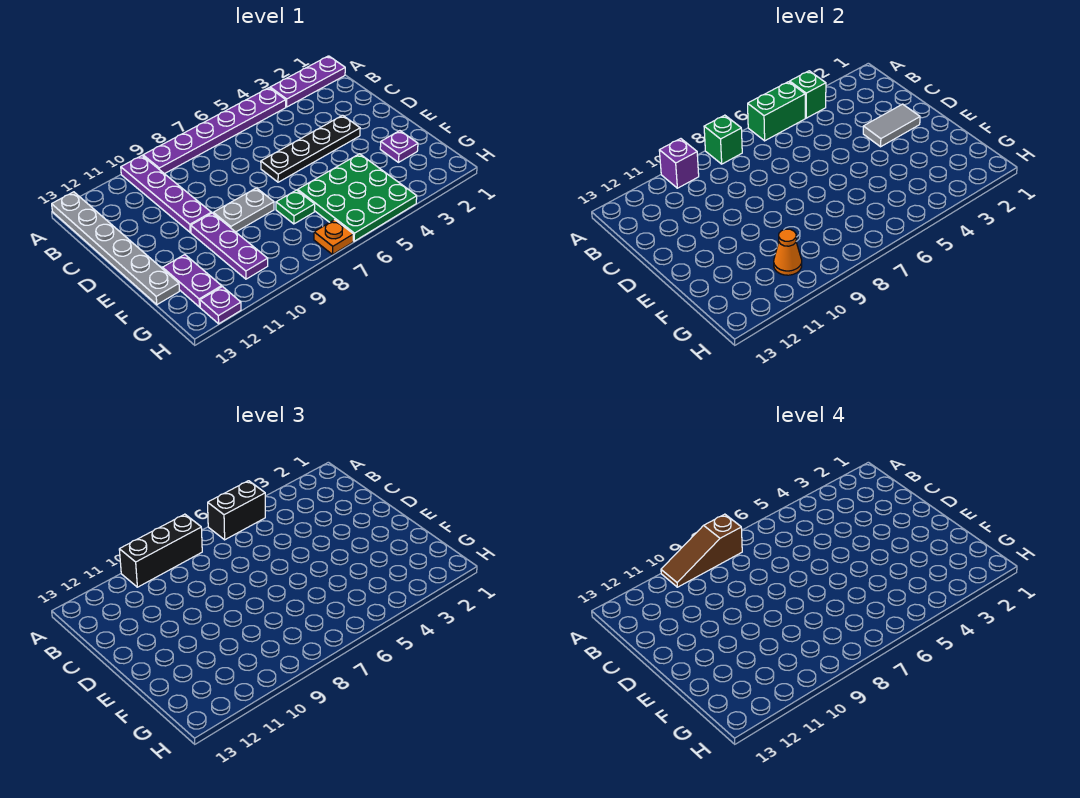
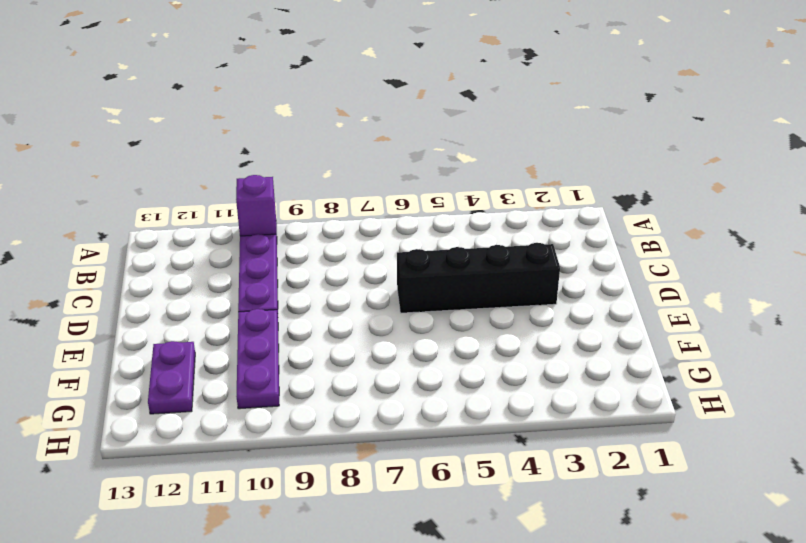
black brick D3:D6 level 1 -> black plate D3:D6 level 1
none -> purple plate A1:A3 level 1
none -> purple plate A4:A9 level 1
none -> grey plate A13:F13 level 1

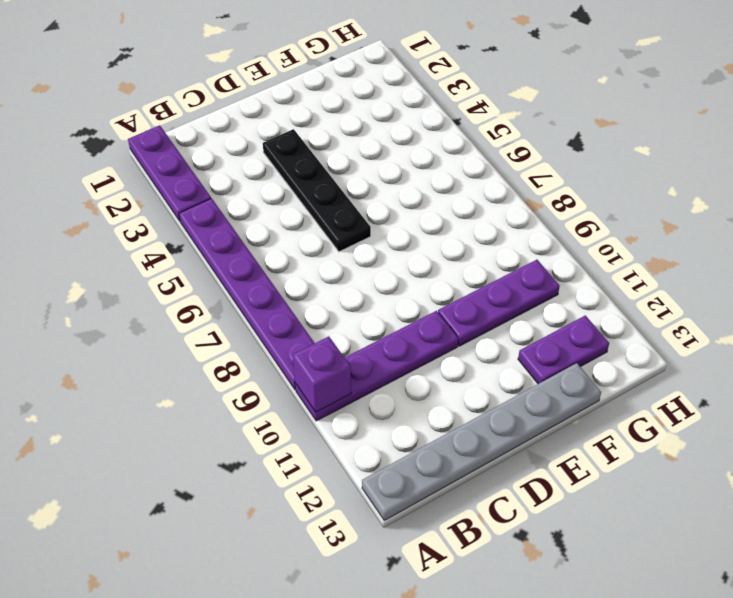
none -> grey plate E8:E9 level 1
none -> purple plate F2 level 1
none -> green plate F4:H6 level 1

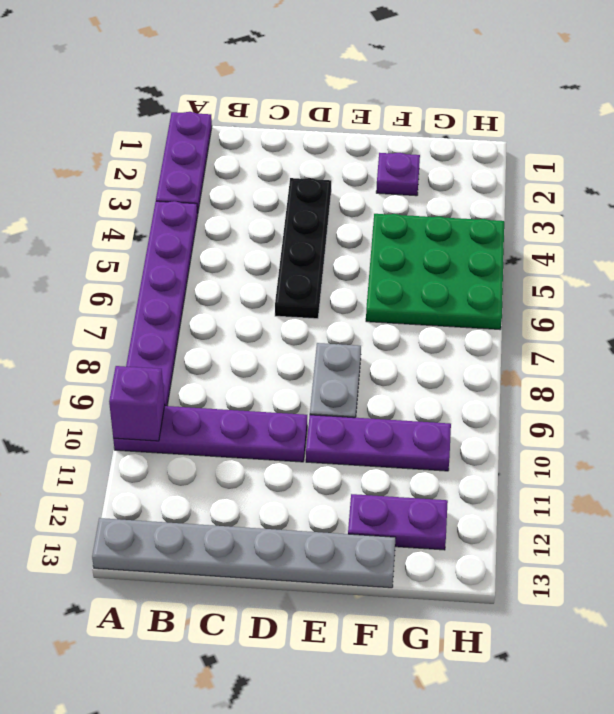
none -> green plate F7 level 1
none -> orange plate H7 level 1
none -> purple plate H12 level 1

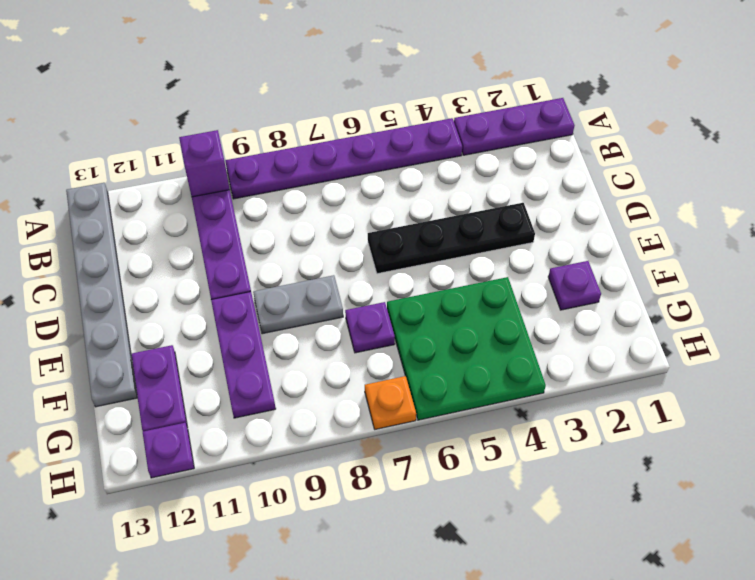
purple plate F7 level 1 -> green plate F7 level 1
none -> green brick A4 level 2
none -> green brick A5:A6 level 2
none -> green brick A8 level 2

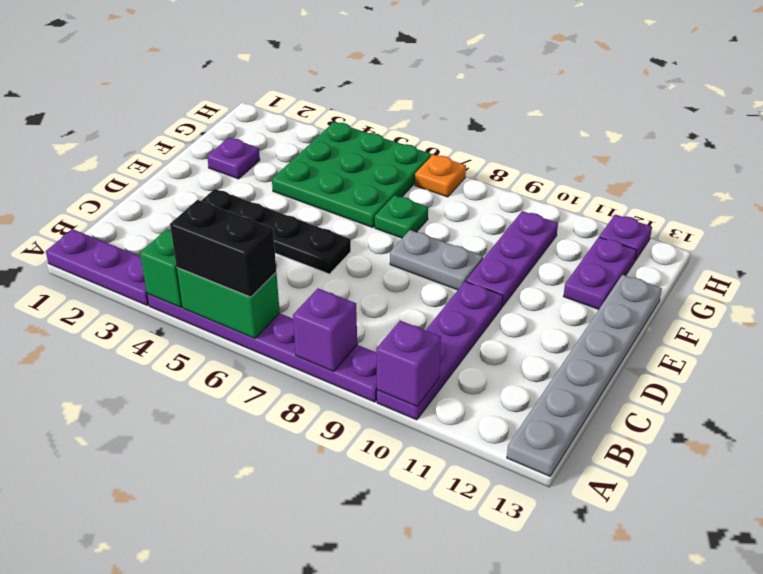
purple brick A8 level 2 -> green brick A8 level 2
none -> grey tile D2:D3 level 2
none -> orange cone G10 level 2
none -> black brick A8:A10 level 3

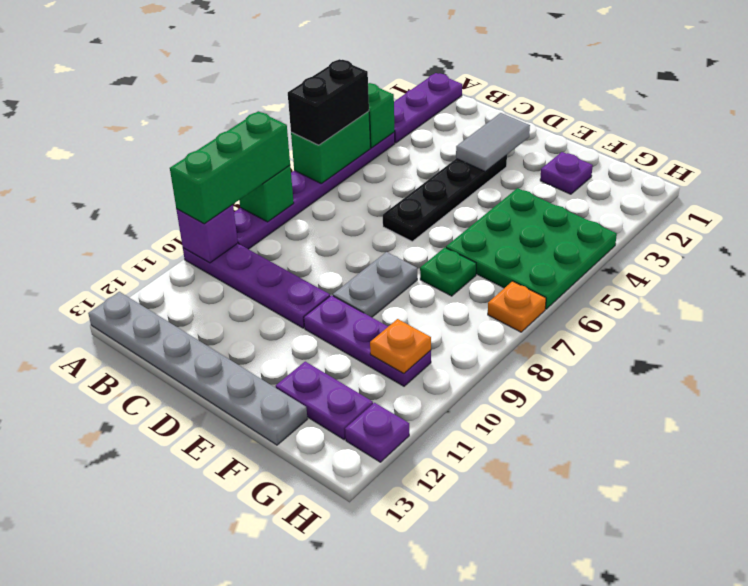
green brick A8:A10 level 3 -> black brick A8:A10 level 3
orange plate G10 level 2 -> orange cone G10 level 2
none -> brown slope A8:A10 level 4 top 8

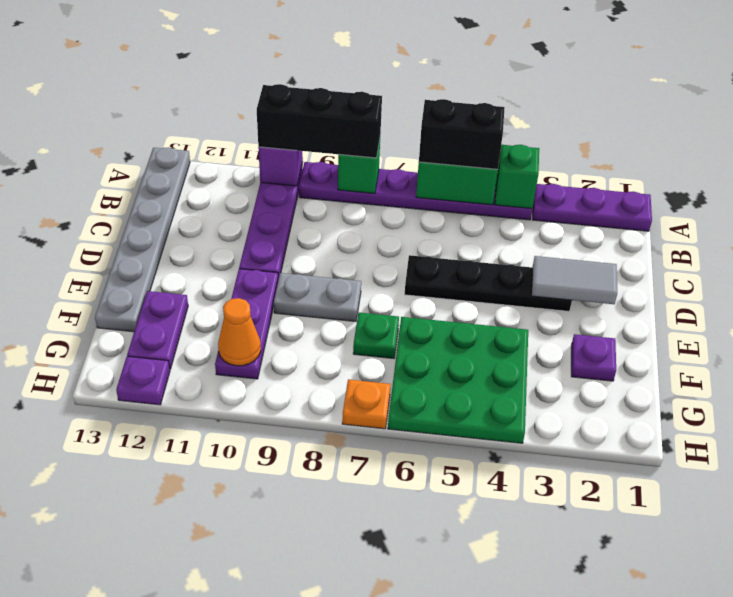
none -> brown slope A8:A10 level 4 top 8

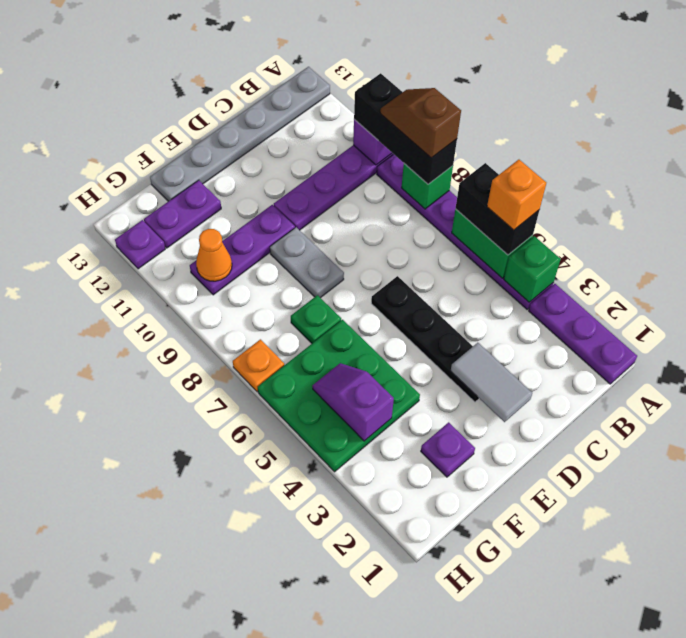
orange brick A5 level 4 -> none
brown slope A8:A9 level 4 top 8 -> brown slope A8:A10 level 4 top 8
purple slope G4:G5 level 2 top 4 -> none

